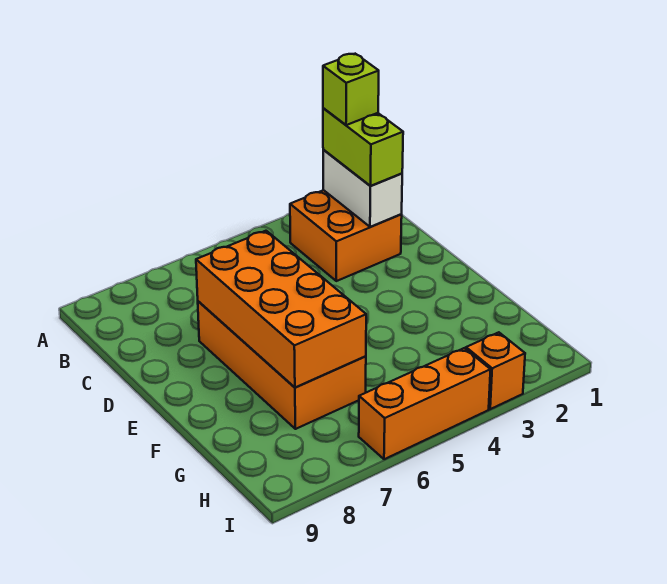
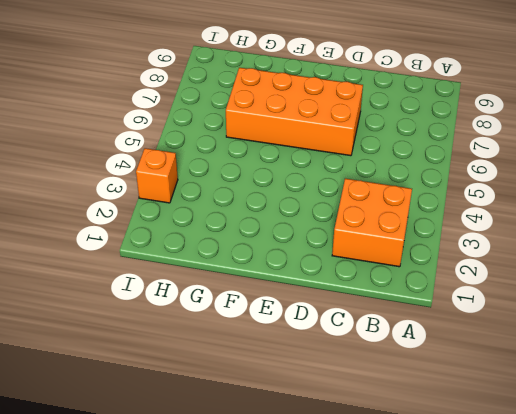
none -> orange brick I4:I6 level 1
none -> white brick B2:C2 level 2

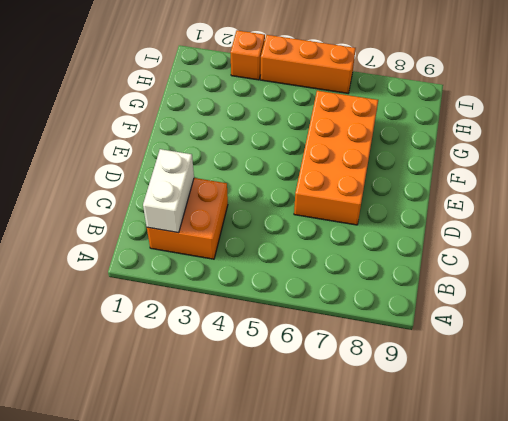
none -> orange brick D6:G7 level 2
none -> lime brick B2:C2 level 3

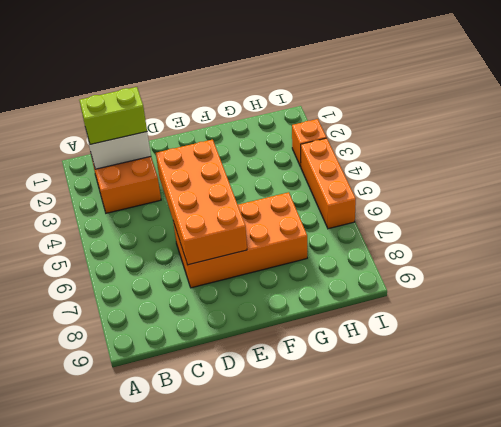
orange brick D4:E7 level 2 -> orange brick D6:G7 level 2
none -> lime brick B2 level 4

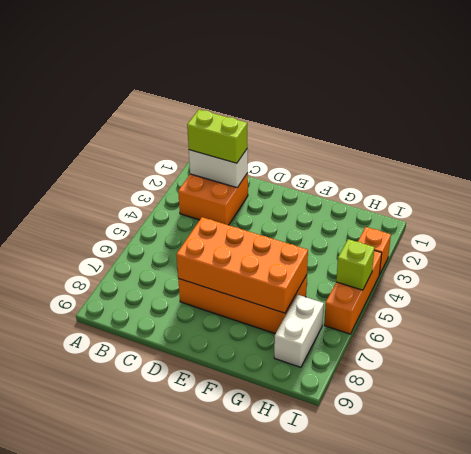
white brick H7:H8 level 1 -> none
lime brick I5 level 2 -> lime brick B2 level 4

